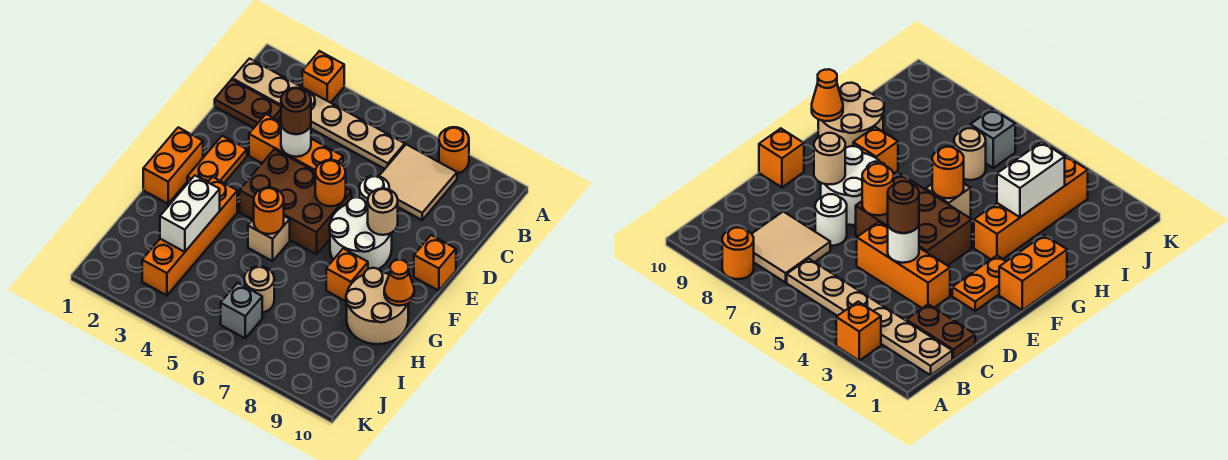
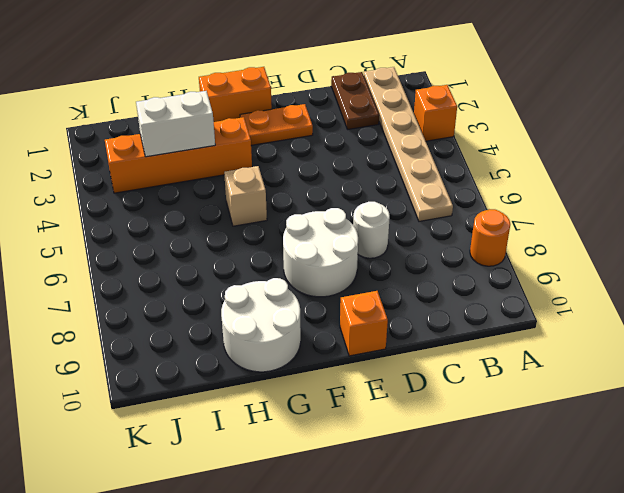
white round brick G9:H10 level 1 -> tan round brick G9:H10 level 1
none -> tan tile B7:C8 level 1
none -> orange brick D3:D5 level 1
none -> brown brick E4:F6 level 1

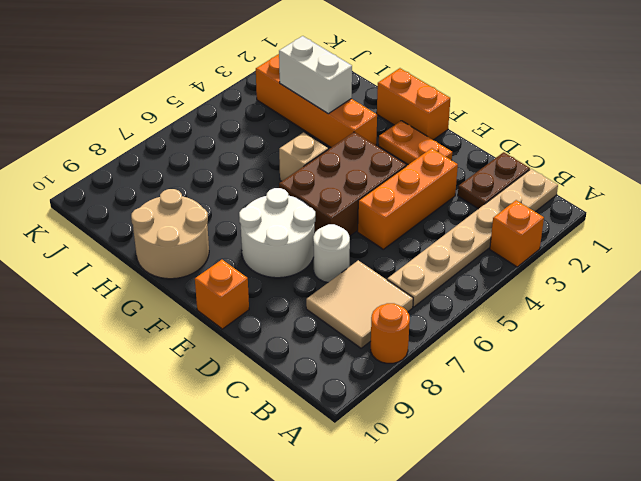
none -> orange brick G8 level 1
none -> tan round brick I6 level 1
none -> grey brick J6 level 1

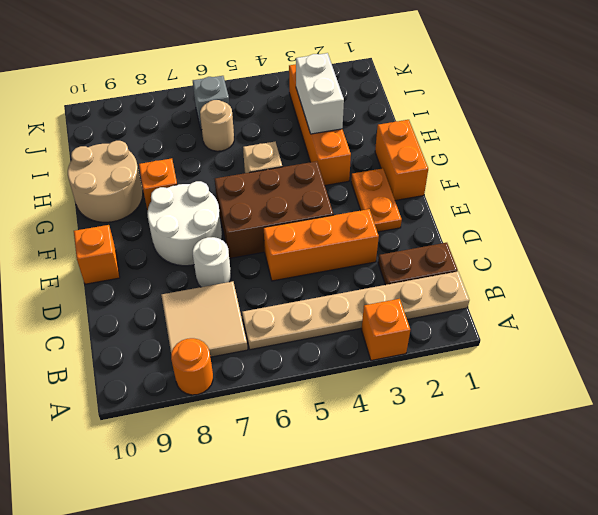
none -> white round brick D4 level 2
none -> orange round brick E6 level 2
none -> tan round brick E8 level 2

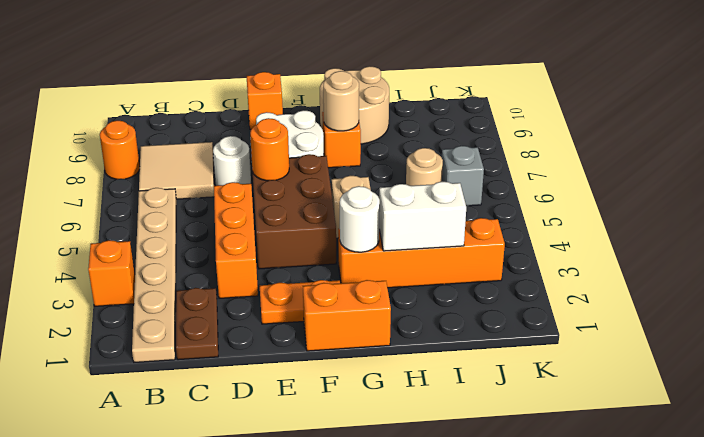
white round brick G3 level 2 -> white round brick D4 level 2
tan round brick G8 level 2 -> tan round brick E8 level 2
none -> orange round brick G5 level 2
none -> orange cone G10 level 2
none -> brown round brick D4 level 3

